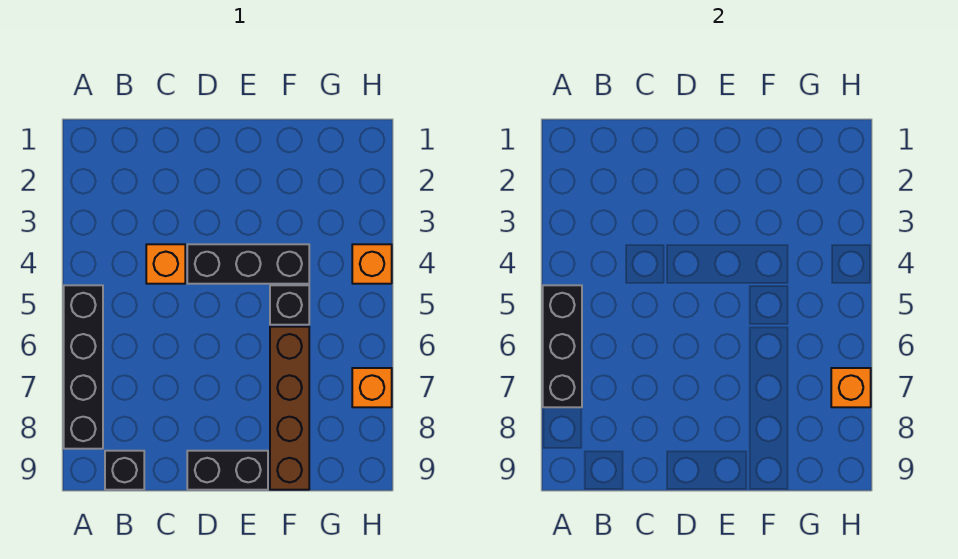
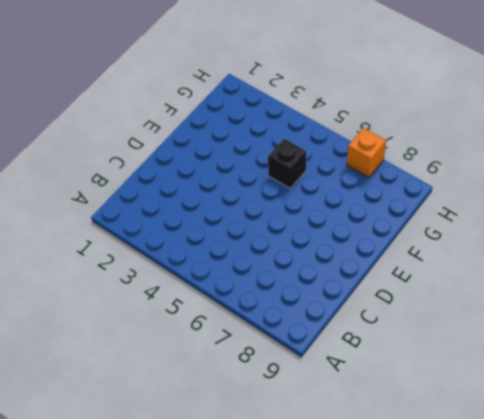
none -> black brick A5:A8 level 1
none -> black brick B9 level 1

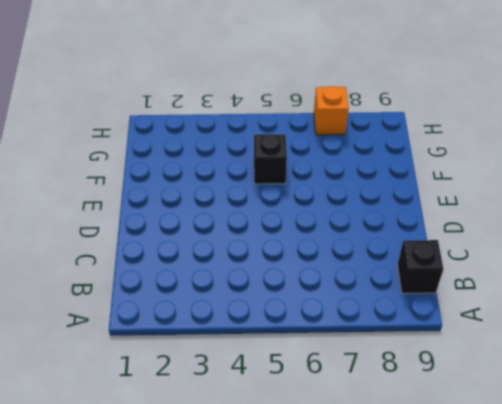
none -> black brick A5:A8 level 1
none -> orange brick C4 level 1

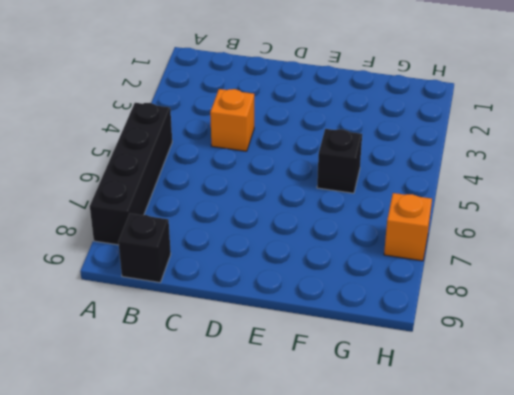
none -> black brick D4:F4 level 1
none -> black brick D9:E9 level 1

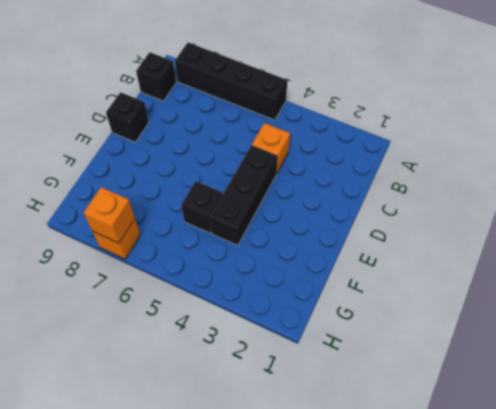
black brick D9 level 1 -> black brick D9:E9 level 1
none -> brown brick F6:F9 level 1
none -> orange brick H4 level 1

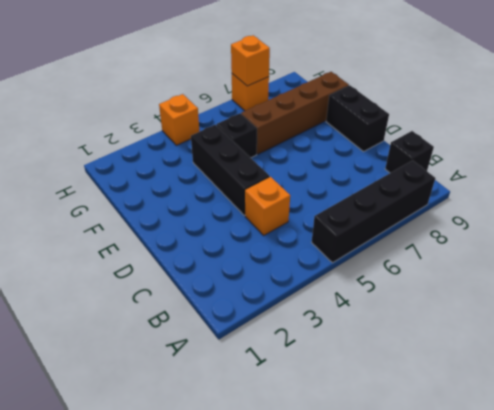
none -> black brick A5:A7 level 2

